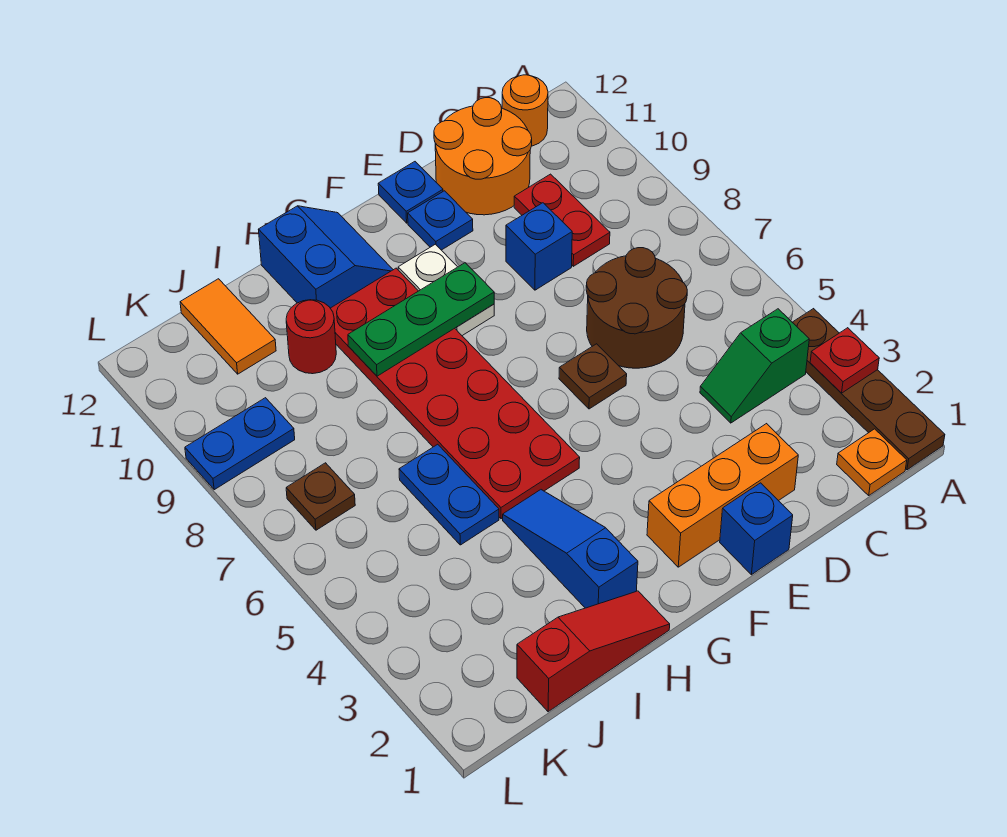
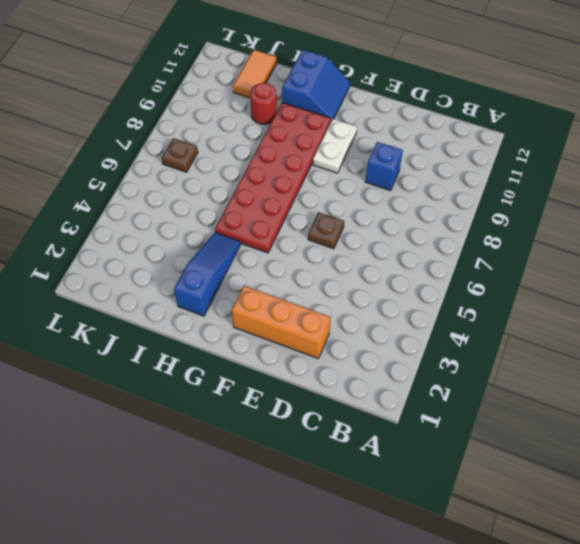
none -> brown plate A1:A4 level 1
none -> orange plate B1 level 1
none -> green slope B4:C4 level 1 top B

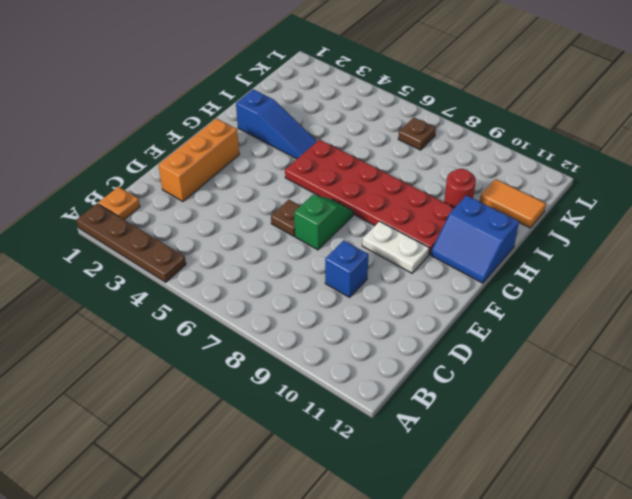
green slope E7:F7 level 1 top E -> green slope B4:C4 level 1 top B
none -> orange round brick B12 level 1
none -> brown round brick C6:D7 level 1
none -> red plate C9:C10 level 1

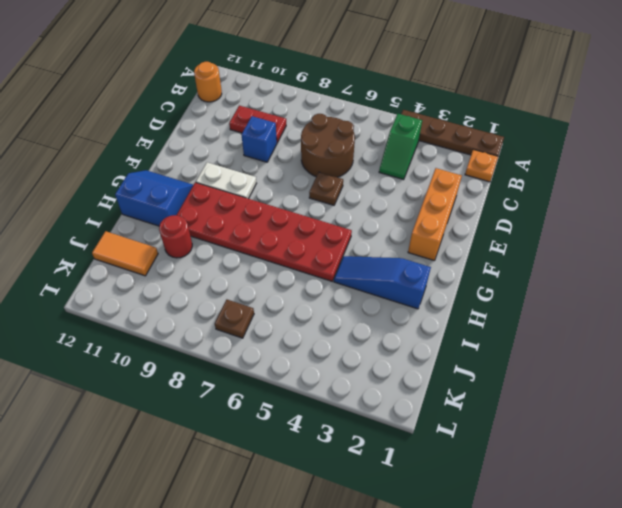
none -> orange round brick C11:D12 level 1
none -> blue brick E1 level 1
none -> blue plate E11 level 1

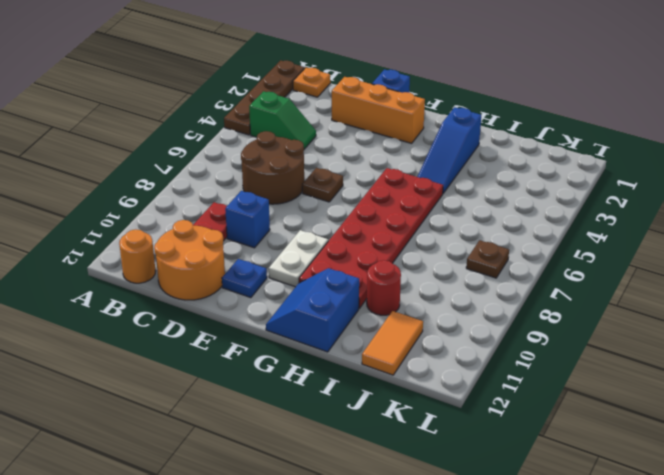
none -> blue plate E12 level 1
none -> red slope H1:J1 level 1 top J
none -> blue plate I5:I6 level 1

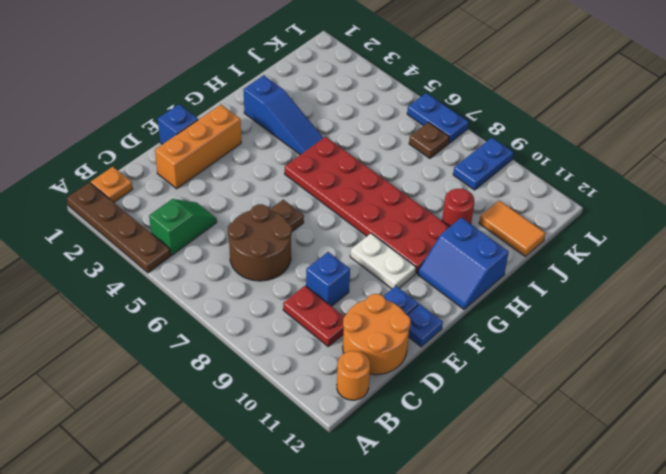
blue plate L6:L7 level 1 -> blue plate I5:I6 level 1
none -> red slope H1:J1 level 1 top J
none -> red plate A3 level 2
none -> green plate F9:H9 level 2

